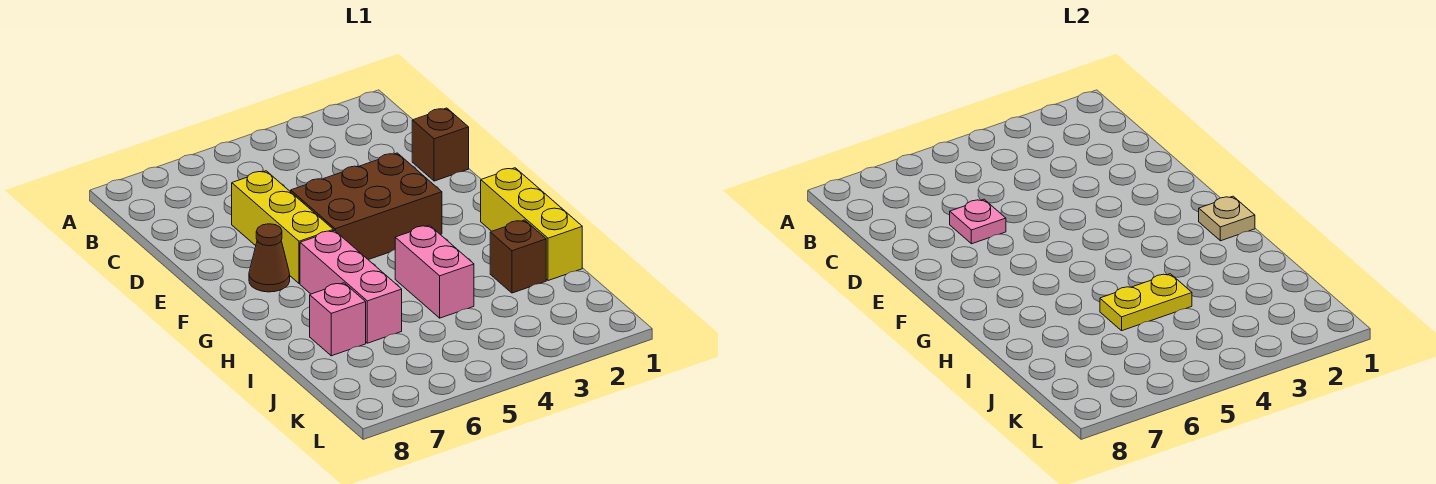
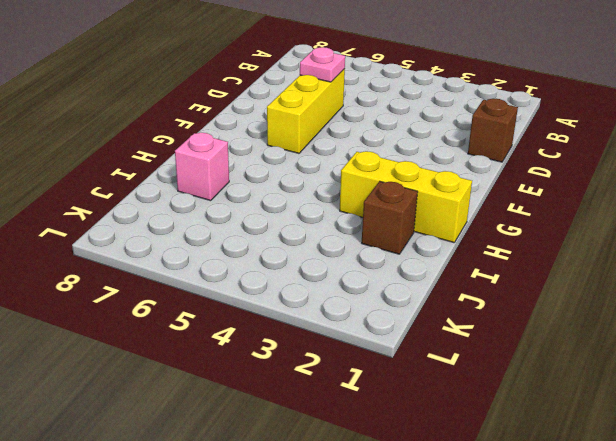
yellow brick H1:H3 level 1 -> yellow brick G1:I1 level 1
none -> brown brick E3:F5 level 1
none -> brown cone F7 level 1
none -> pink brick G6:I6 level 1

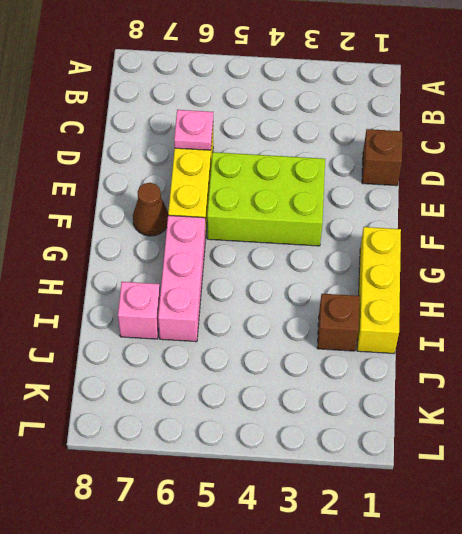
lime brick E3:F5 level 1 -> brown brick E3:F5 level 1
none -> pink brick H4:I4 level 1
none -> tan plate G1 level 2
none -> yellow plate I4:I5 level 2

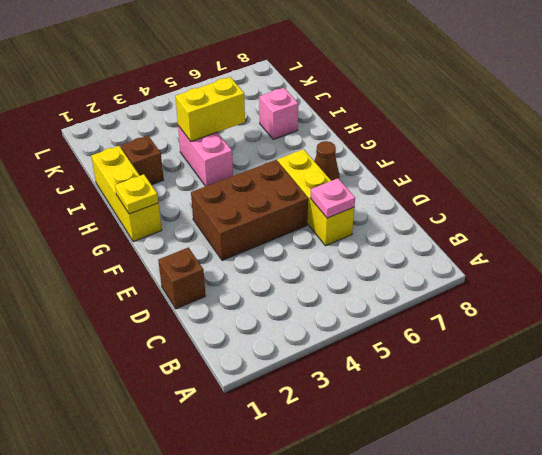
yellow plate G1 level 2 -> tan plate G1 level 2
yellow brick I4:I5 level 2 -> yellow plate I4:I5 level 2
none -> pink brick G6:I6 level 1

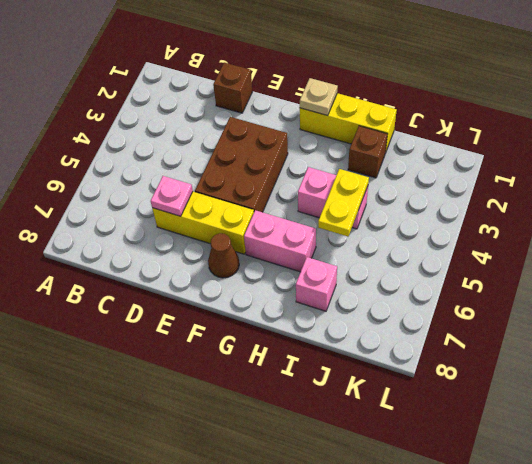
pink brick G6:H6 level 1 -> pink brick G6:I6 level 1

